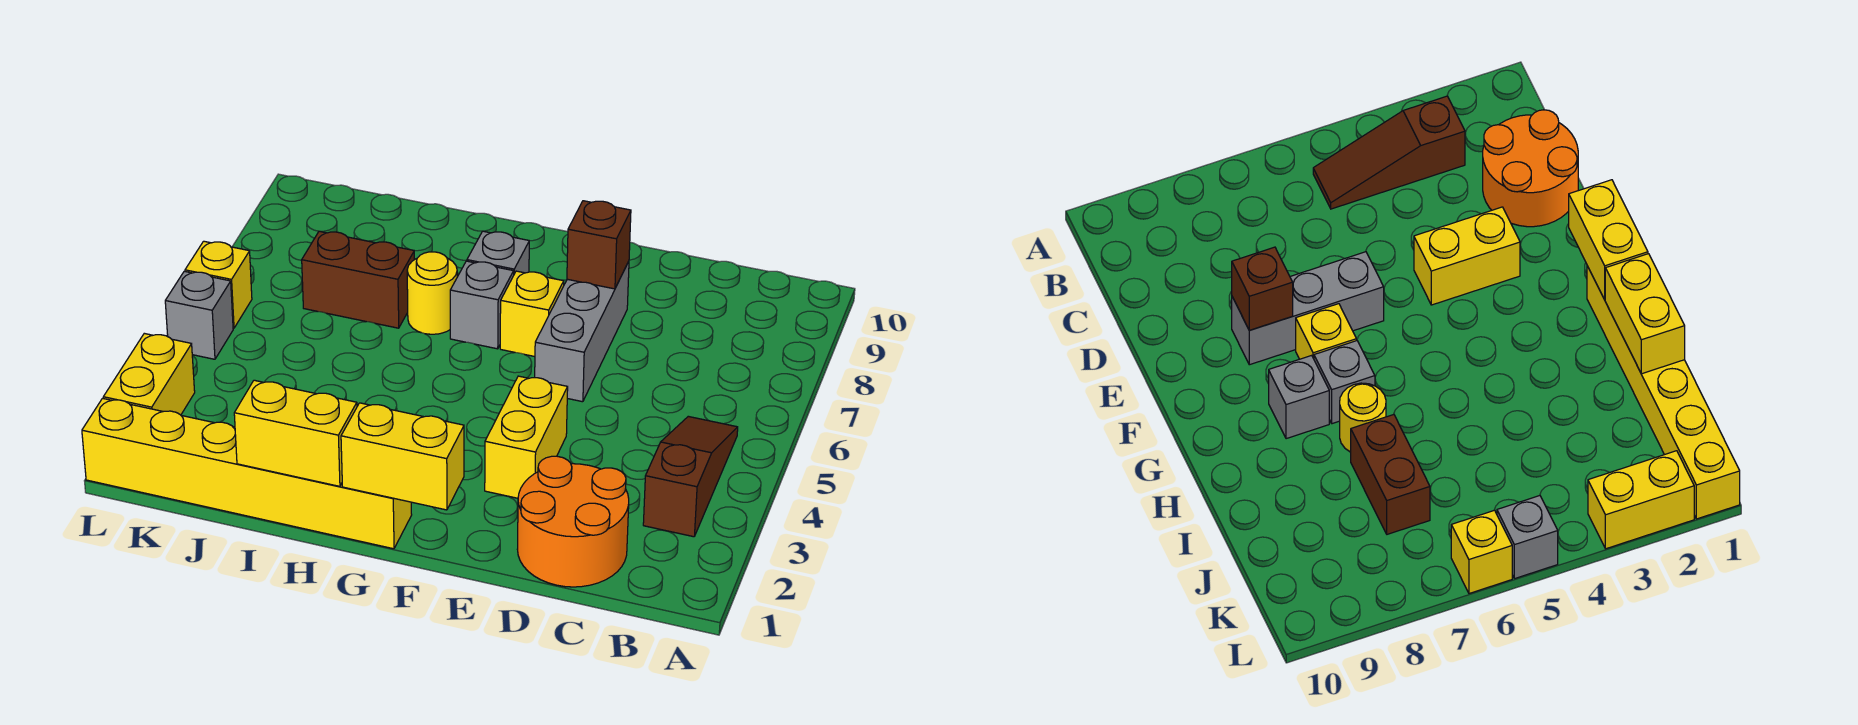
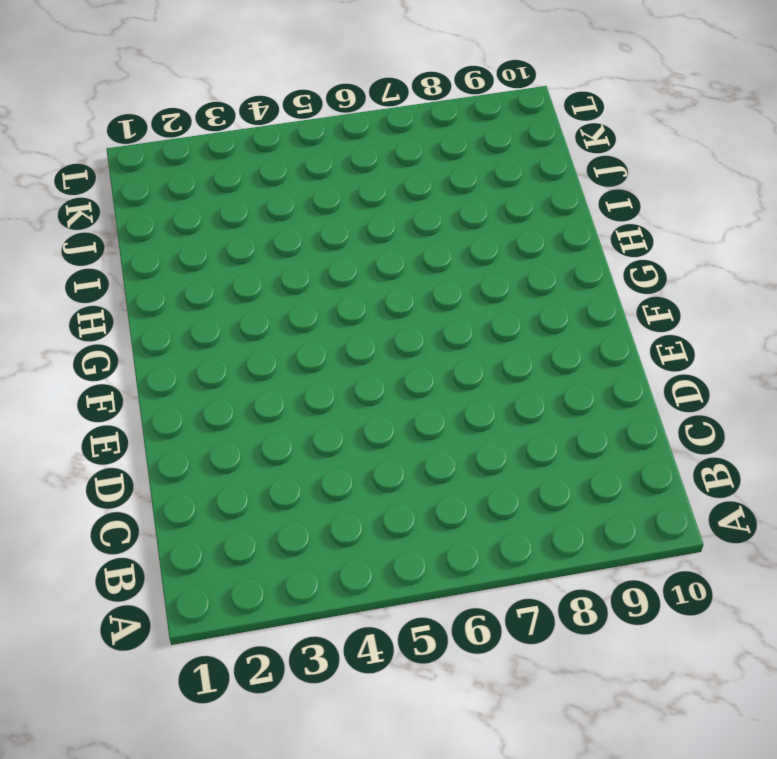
none -> brown slope B3:B5 level 1 top 3
none -> orange round brick C1:D2 level 1
none -> yellow brick E3:E4 level 1

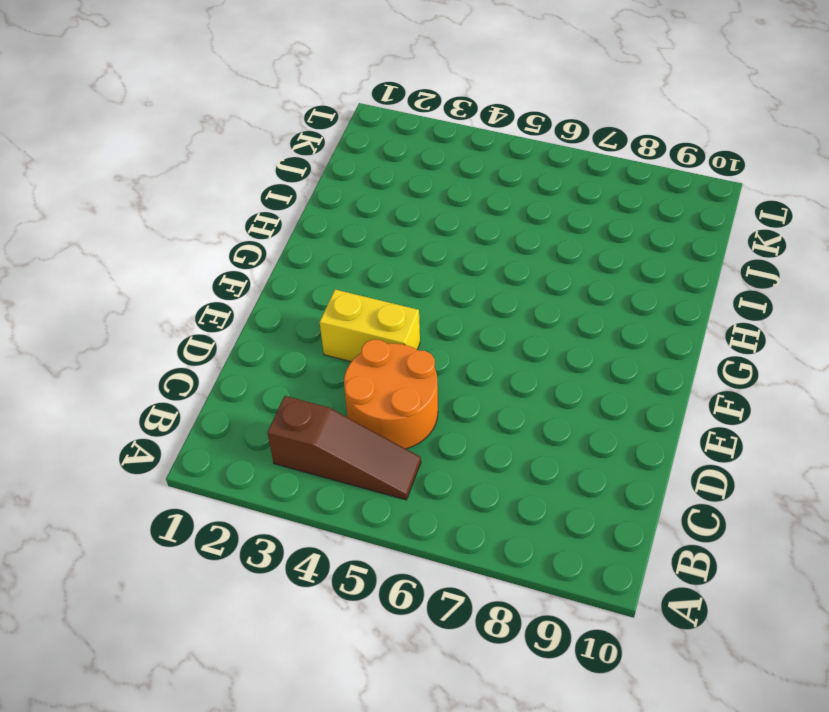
orange round brick C4:D5 level 1 -> orange round brick C1:D2 level 1
none -> grey brick E6:E8 level 1
none -> yellow brick F7 level 1
none -> yellow brick G1:L1 level 1

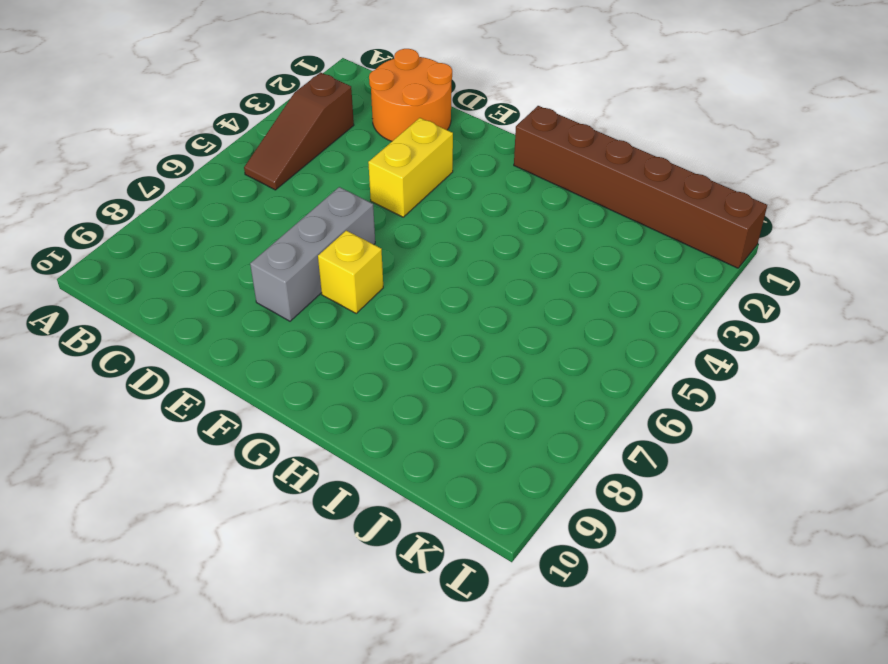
brown brick G1:L1 level 1 -> yellow brick G1:L1 level 1
none -> grey brick G7 level 1
none -> grey brick G8 level 1
none -> yellow round brick H7 level 1

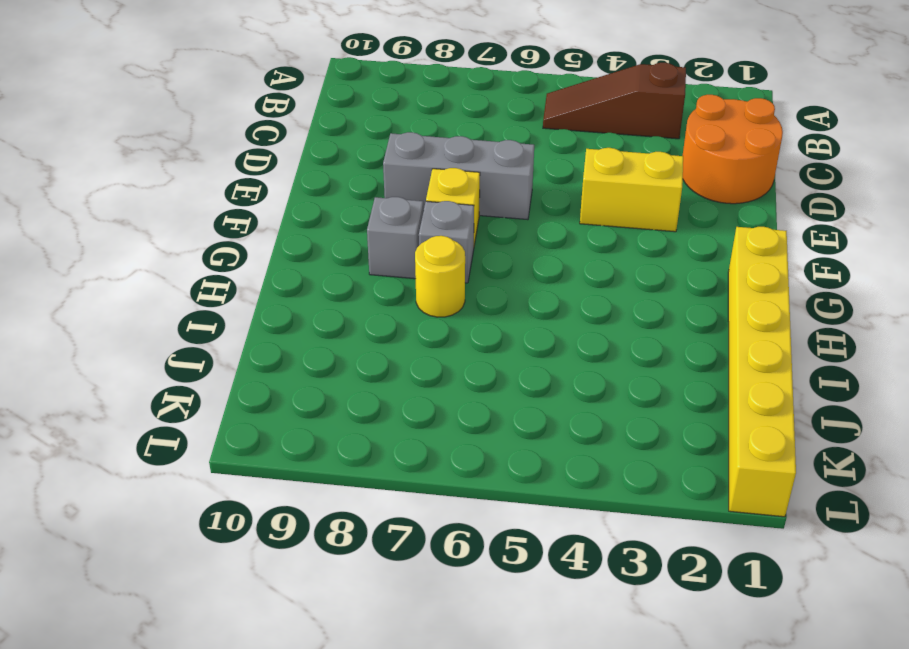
none -> brown brick I7:J7 level 1
none -> yellow brick L2:L3 level 1
none -> grey brick L5 level 1

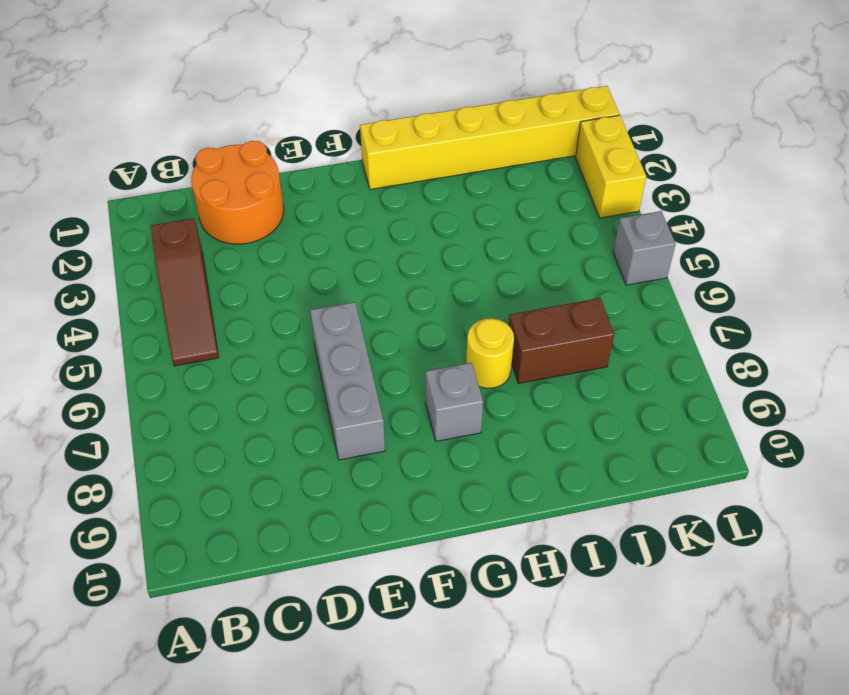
none -> yellow brick E3:E4 level 1
none -> yellow brick F7 level 1
none -> grey brick G7 level 1

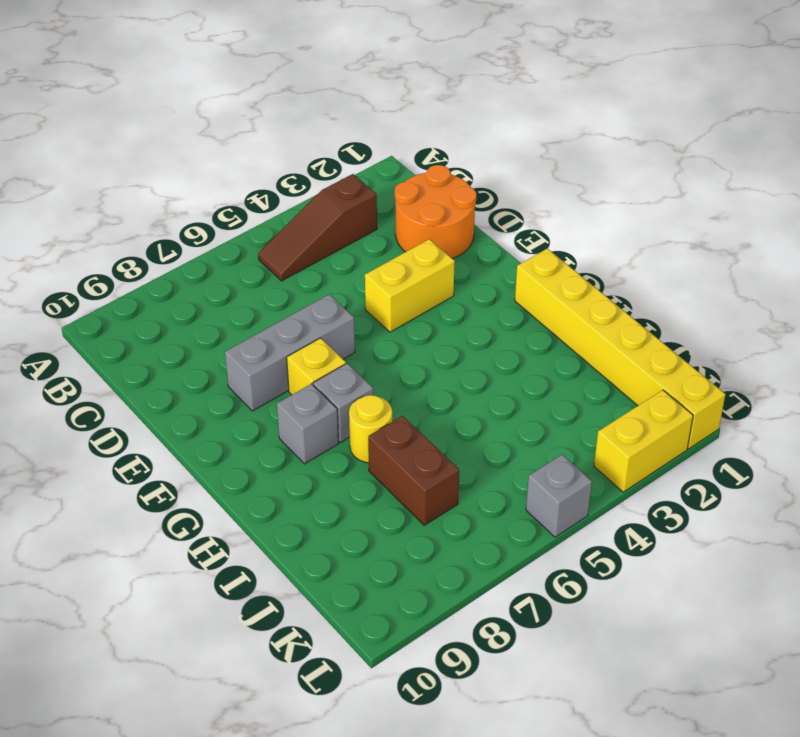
none -> yellow brick L6 level 1
none -> brown brick E8 level 2
none -> yellow brick F1:G1 level 2

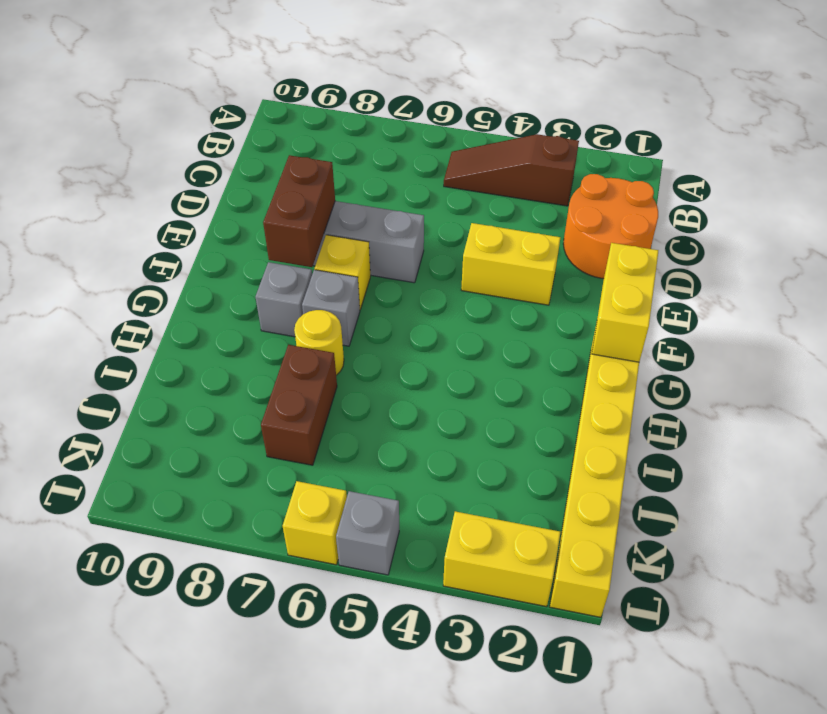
brown brick E8:F8 level 2 -> brown brick E8 level 2
none -> yellow brick H1:I1 level 2

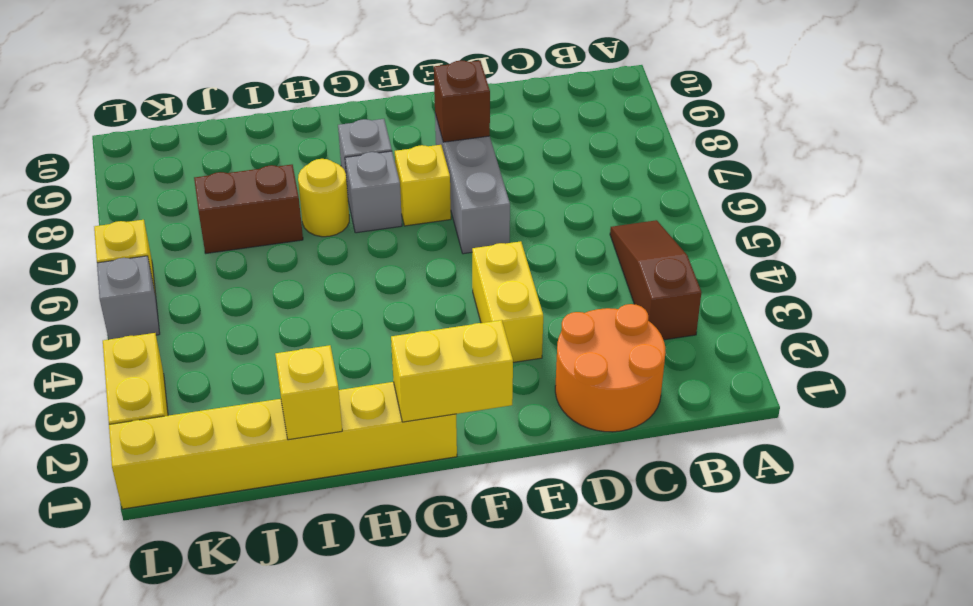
yellow brick I1 level 2 -> yellow brick H1:I1 level 2

